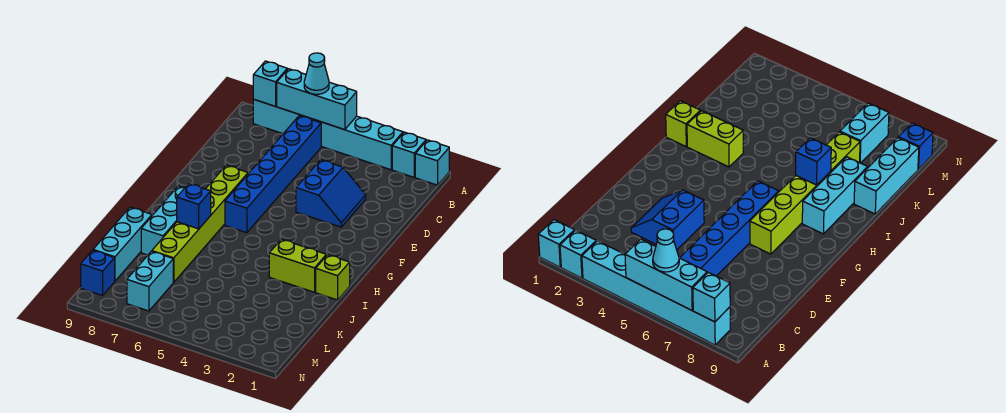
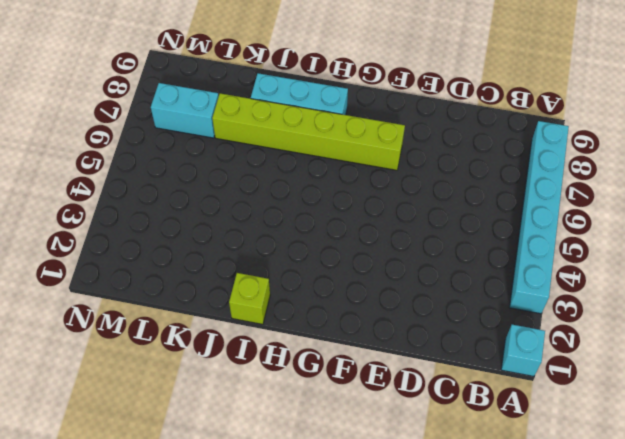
none -> cyan brick A2 level 1
none -> blue brick B6:G6 level 1
none -> blue slope D3:E4 level 1 top 4

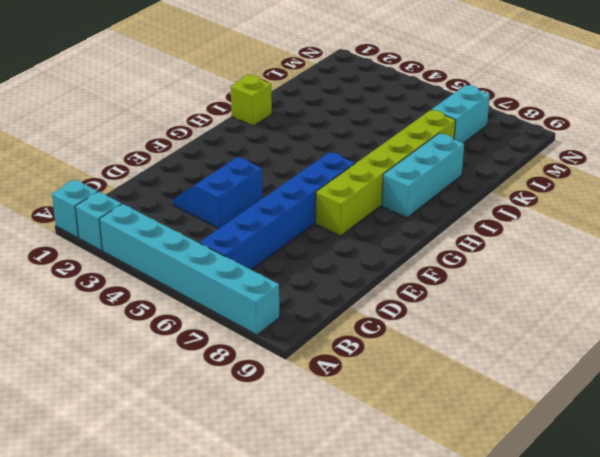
none -> lime brick I2:I3 level 1
none -> cyan brick J9:L9 level 1
none -> blue brick M9 level 1

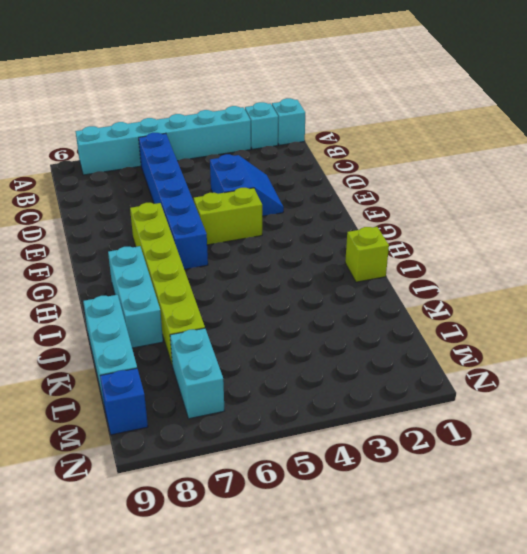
lime brick F4:F5 level 1 -> lime brick I2:I3 level 1
none -> cyan brick A5:A7 level 2
none -> cyan brick A8 level 2
none -> blue brick I7 level 2

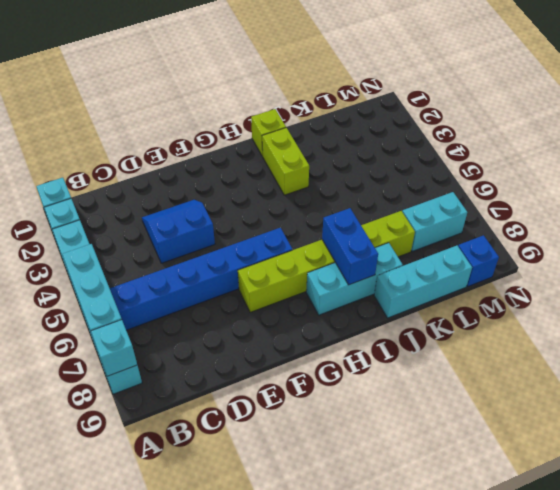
blue brick I7:I8 level 2 -> blue brick I7 level 2
none -> cyan cone A6 level 3

